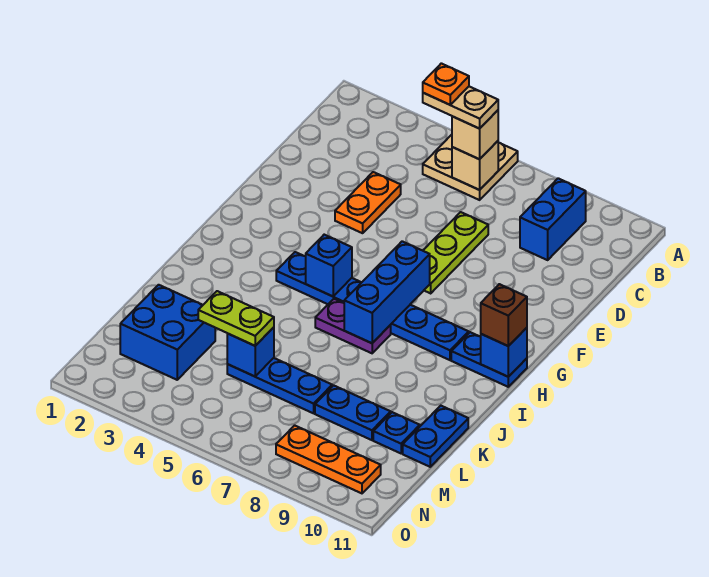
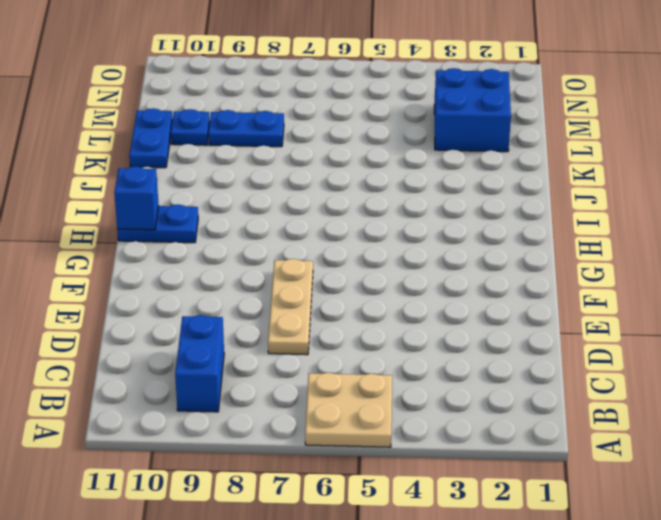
tan plate D7:F7 level 1 -> lime plate D7:F7 level 1
none -> orange plate D4:E4 level 1
none -> blue plate H4:H9 level 1
none -> purple plate I6:I7 level 1

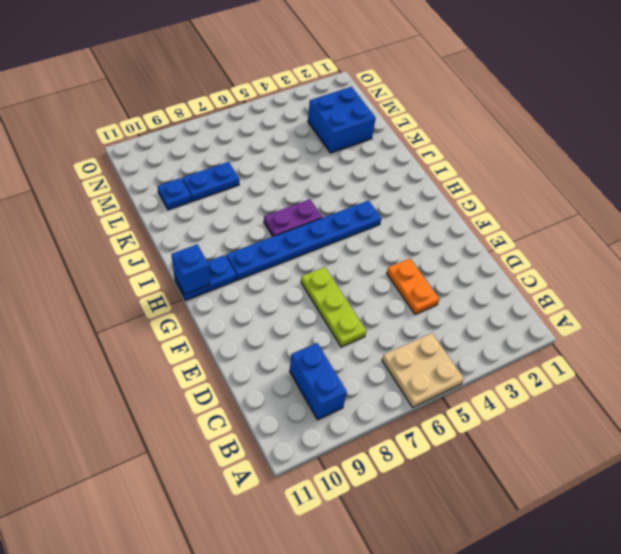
none -> blue plate K11:L11 level 1
none -> blue plate L5:L7 level 1
none -> orange plate N8:N10 level 1

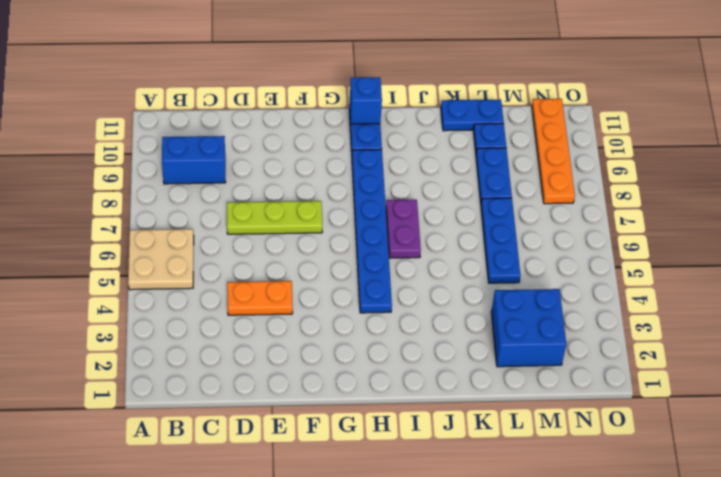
orange plate N8:N11 level 1 -> orange plate N8:N10 level 1
none -> tan brick B6 level 2
none -> blue brick G7:I7 level 2
none -> blue brick H5 level 2

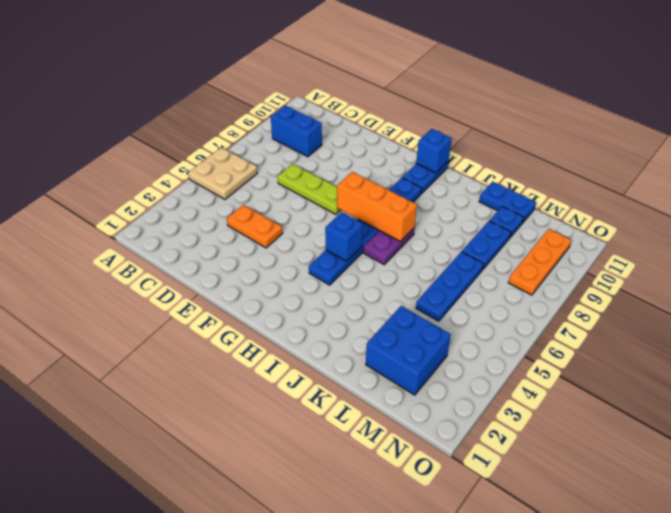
orange brick G7:I7 level 2 -> blue brick G7:I7 level 2
none -> tan brick B6 level 2
none -> blue brick L5 level 2
none -> tan brick B6 level 3

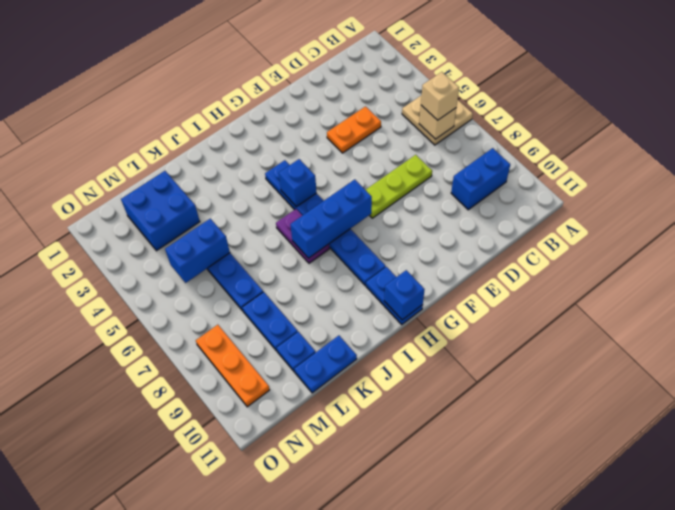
blue brick L5:M5 level 2 -> blue brick L5 level 2
none -> brown brick H11 level 3
none -> lime plate L4:L5 level 3
none -> tan plate B5:B6 level 4

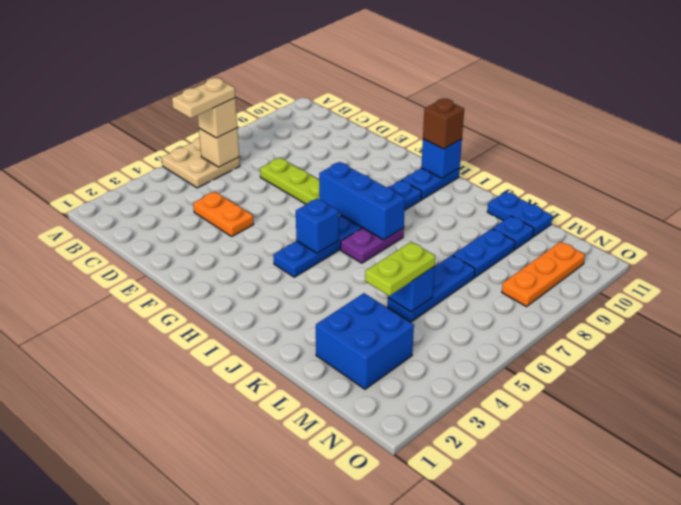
none -> blue brick B9:C9 level 1
none -> orange plate B5 level 5

